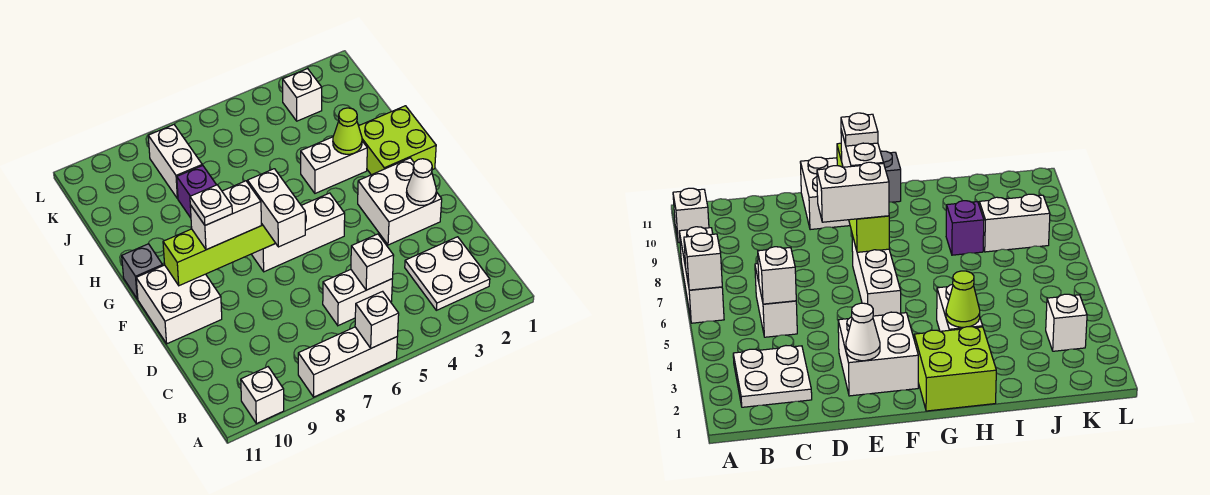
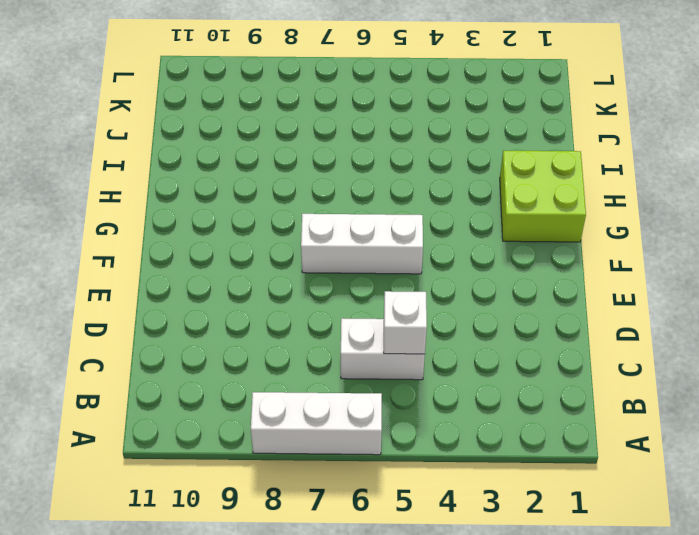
none -> white brick A10 level 1
none -> white plate B2:C3 level 1
none -> white brick E2:F3 level 1

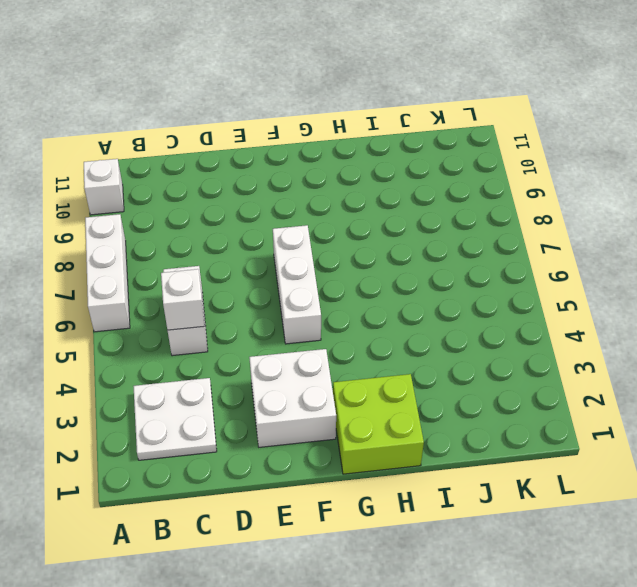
none -> white brick E10:F11 level 1
none -> grey brick G11 level 1
none -> white brick H3:H4 level 1

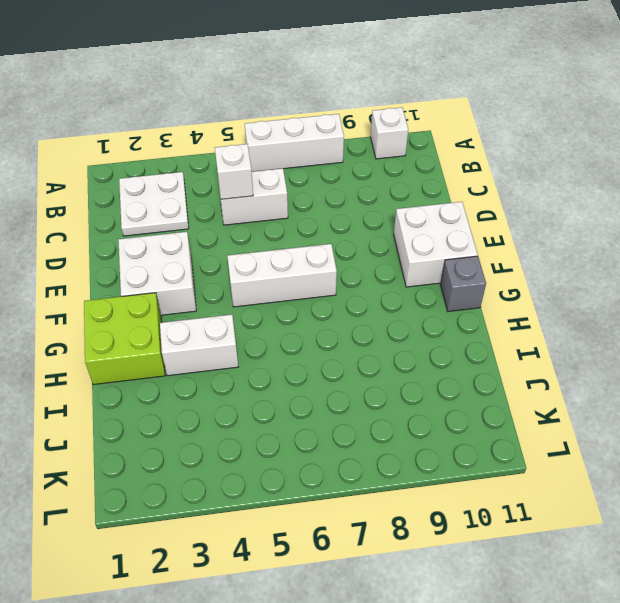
none -> purple brick I8 level 1
none -> white brick J8:K8 level 1
none -> white brick K3 level 1

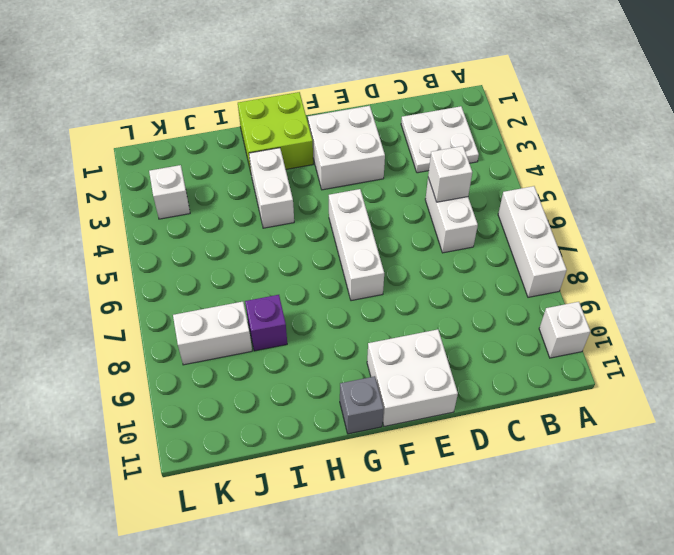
none -> white brick A6 level 2
none -> white cone E2 level 2
none -> lime brick F7:F10 level 2

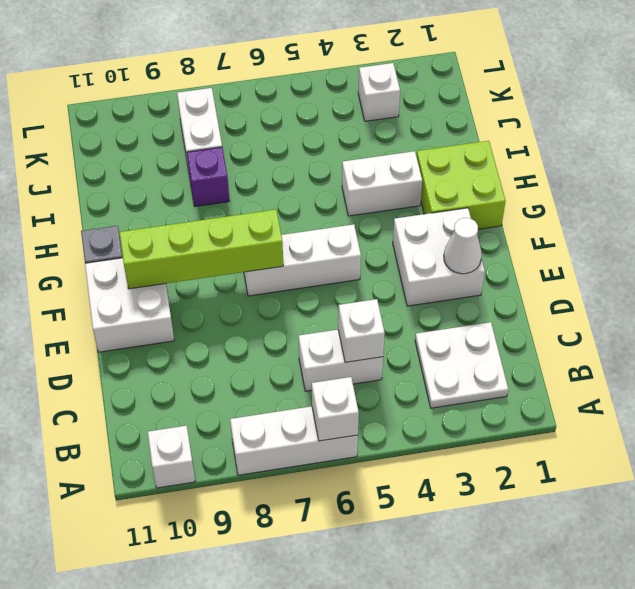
none -> lime cone H3 level 2
none -> white brick E7:F7 level 3
none -> white brick F8:F9 level 3

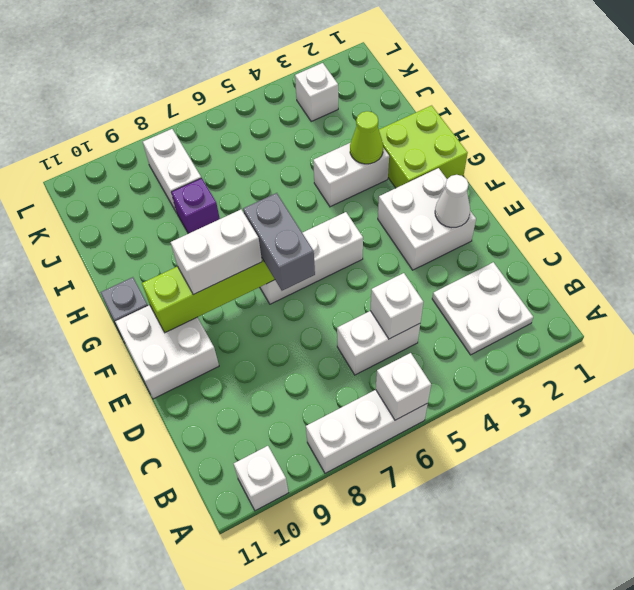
grey brick E7:F7 level 3 -> white brick E7:F7 level 3
none -> white plate F9 level 4

